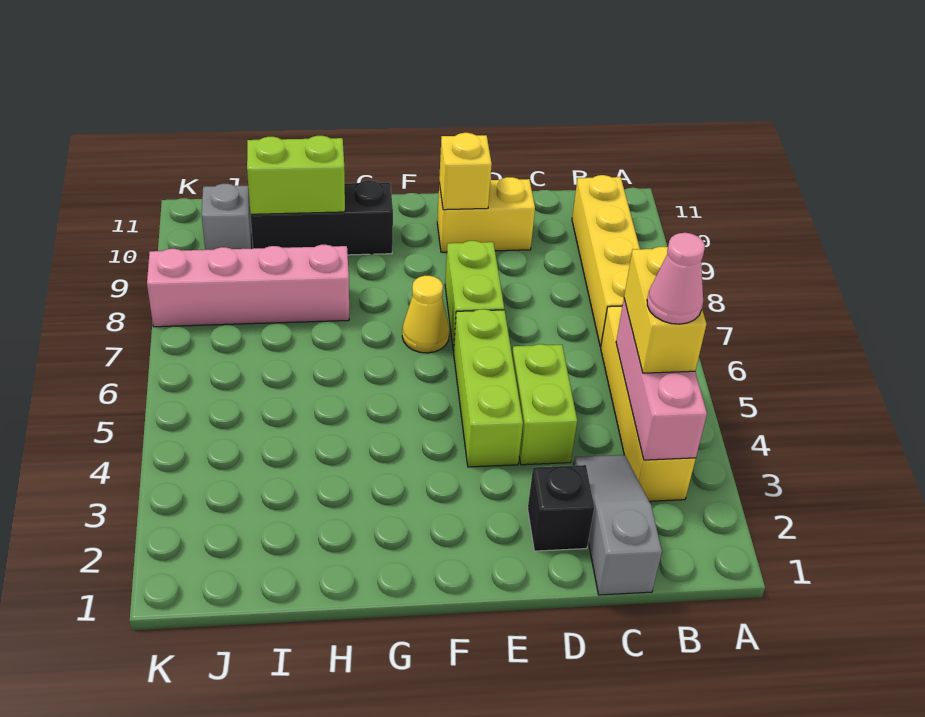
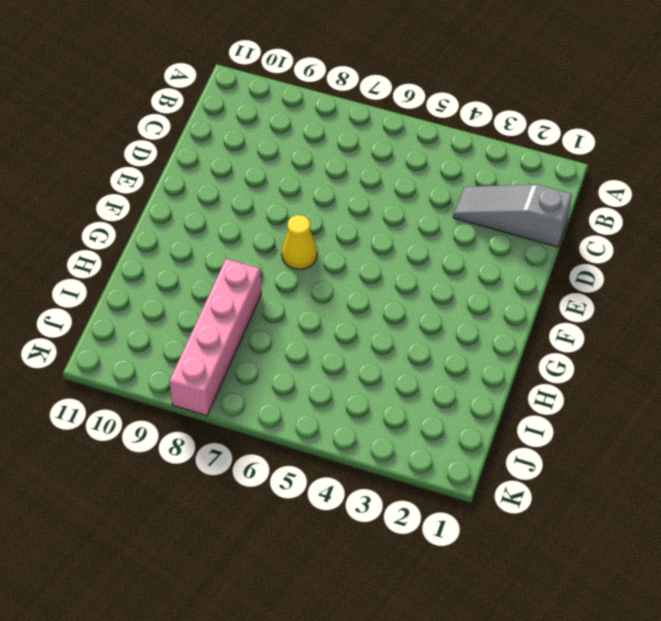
none -> yellow brick B3:B6 level 1
none -> yellow brick B7:B10 level 1
none -> black brick D2 level 1

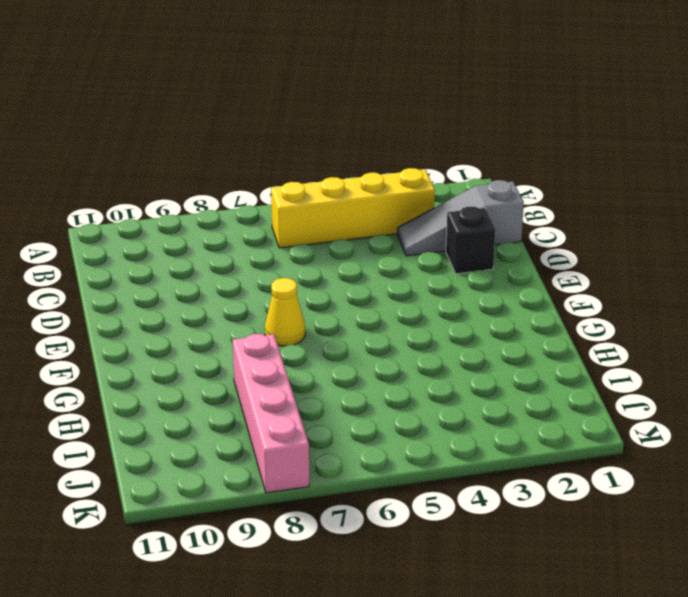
none -> yellow brick B7:B10 level 1
none -> lime brick D4:D5 level 1
none -> yellow brick D10:E10 level 1

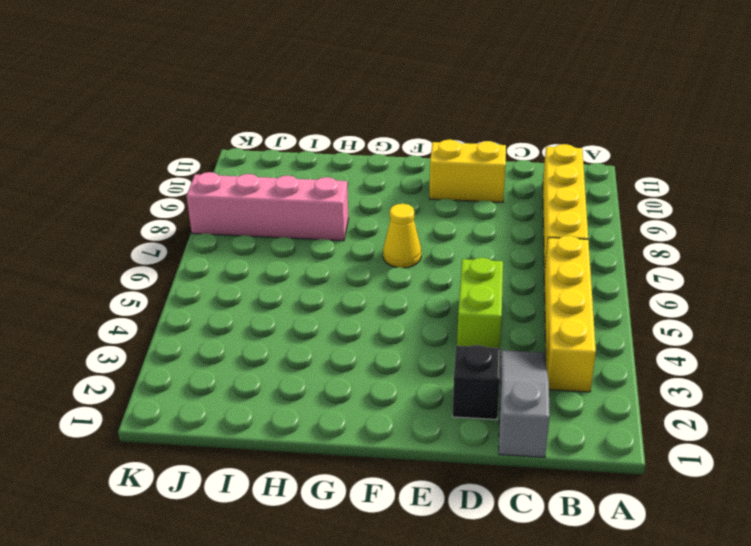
none -> lime brick E4:E6 level 1
none -> lime brick E7:E8 level 1
none -> black brick G10:I10 level 1

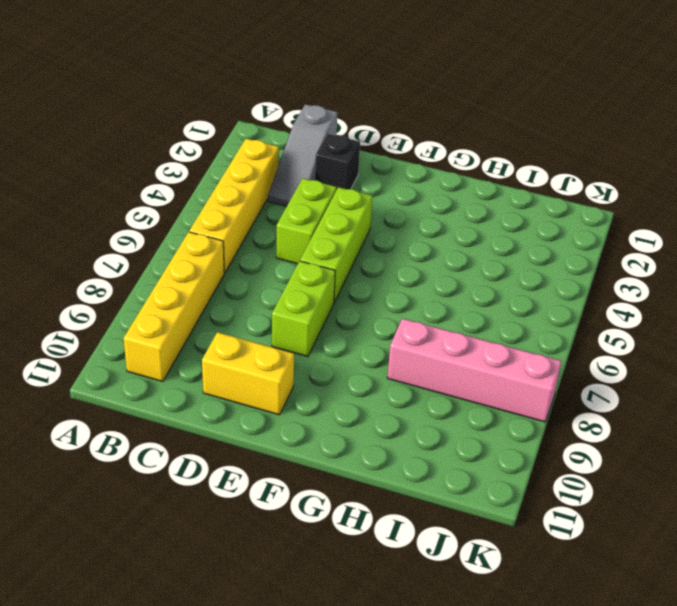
none -> yellow cone F7 level 1
none -> black brick G10:I10 level 1
none -> grey brick J10 level 1

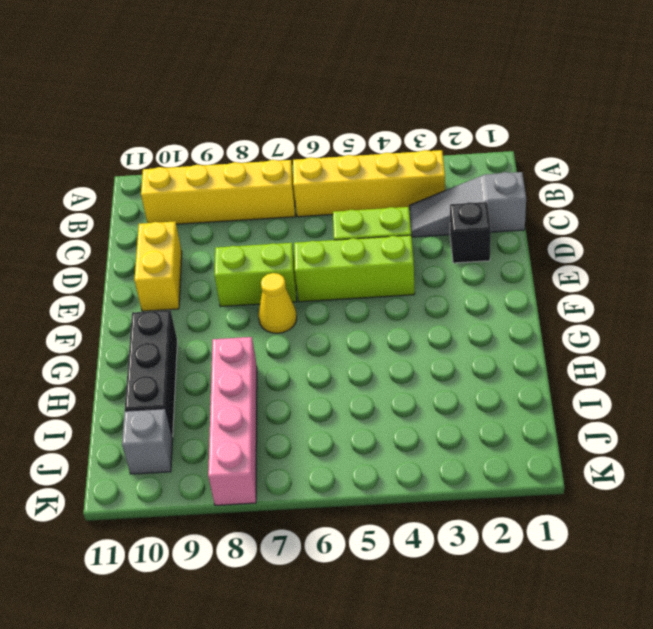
none -> pink brick B3:B5 level 2
none -> yellow brick E10 level 2
none -> lime brick H10:I10 level 2

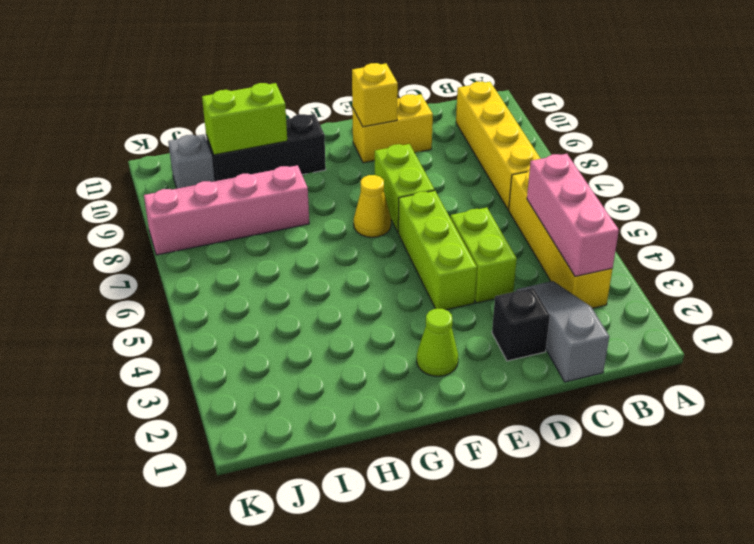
lime cone F2 level 1 -> none
none -> yellow brick B4:B5 level 3
none -> pink cone B4 level 4

